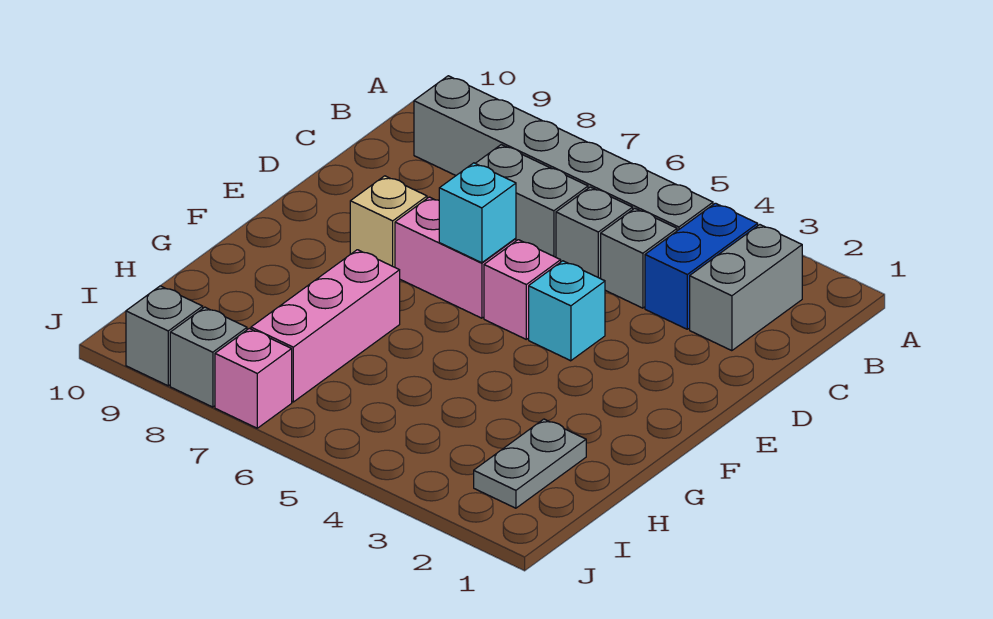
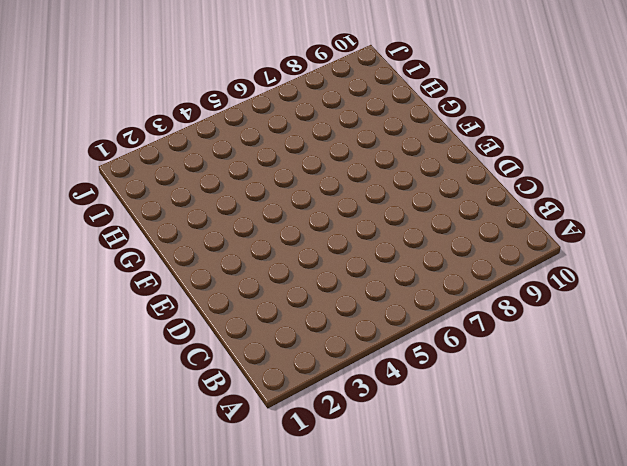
none -> grey brick B2:C2 level 1
none -> blue brick B3:C3 level 1
none -> grey brick B4:B9 level 1

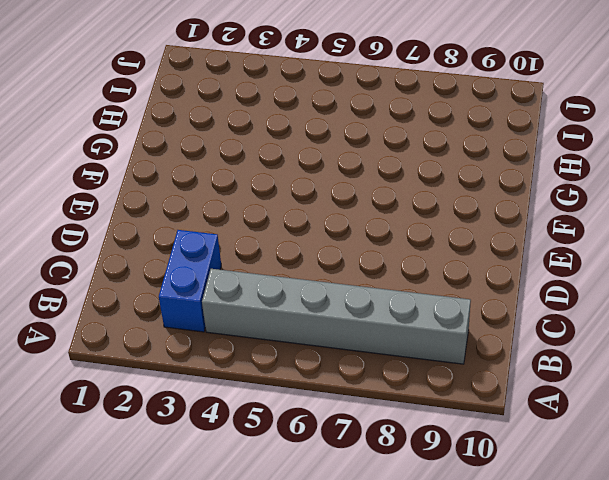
none -> grey brick B2:C2 level 1
none -> grey brick C4 level 1
none -> grey brick C5 level 1

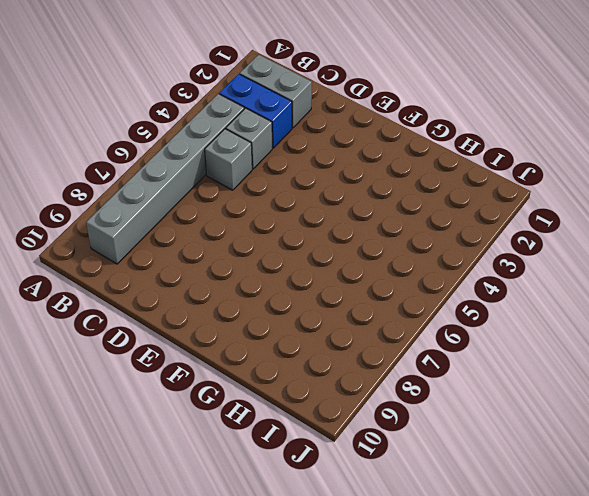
none -> grey brick C6:C7 level 1
none -> cyan brick E4 level 1
none -> pink brick E5 level 1

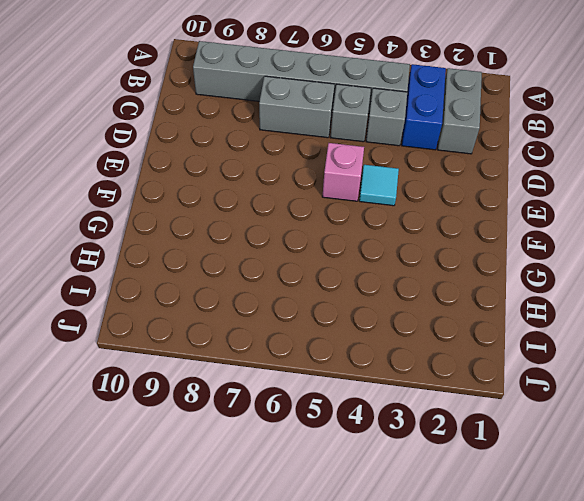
cyan tile E4 level 1 -> cyan brick E4 level 1
none -> pink brick E6:E7 level 1
none -> tan brick E8 level 1
none -> pink brick G7:I7 level 1

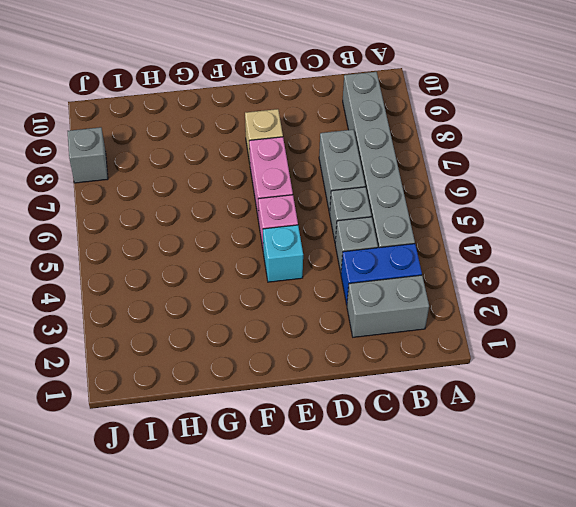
none -> pink brick G7:I7 level 1
none -> grey plate H2:I2 level 1
none -> pink brick J7 level 1

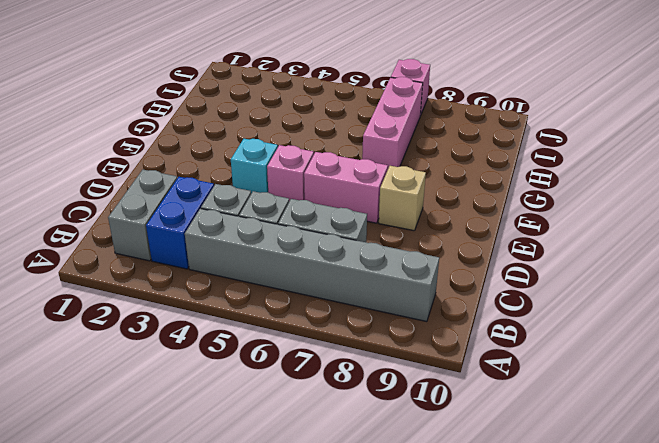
none -> grey plate H2:I2 level 1
none -> grey brick J8 level 1
none -> grey brick J9 level 1

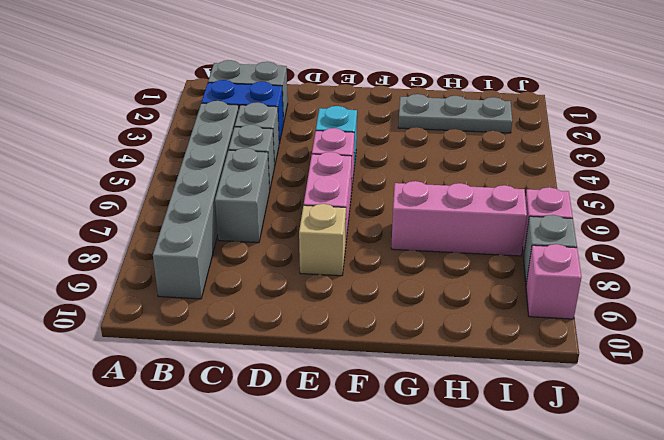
grey plate G2:I2 level 1 -> grey plate H2:I2 level 1
pink brick J9 level 1 -> grey brick J9 level 1
none -> cyan brick E6 level 2

